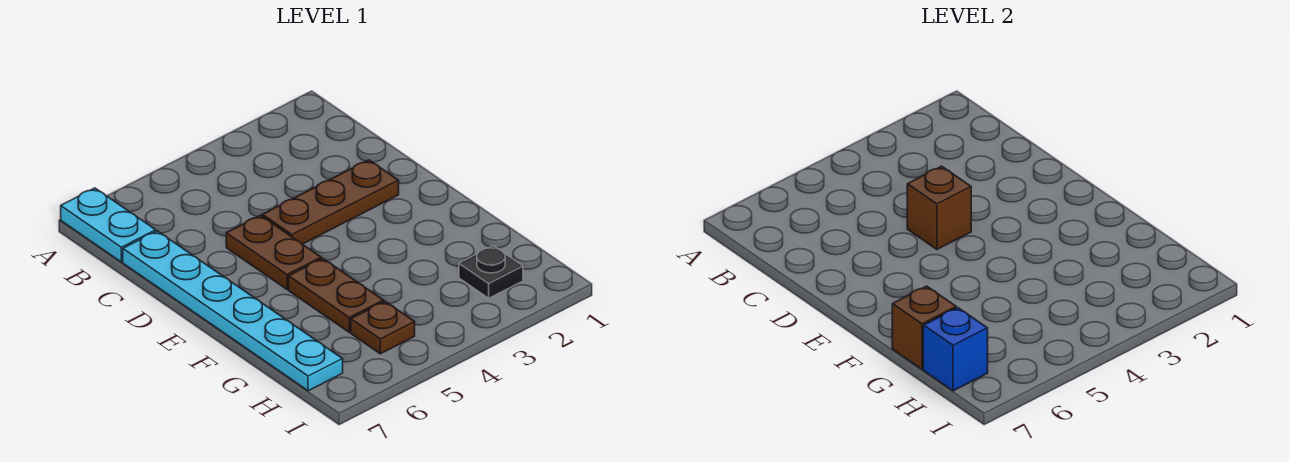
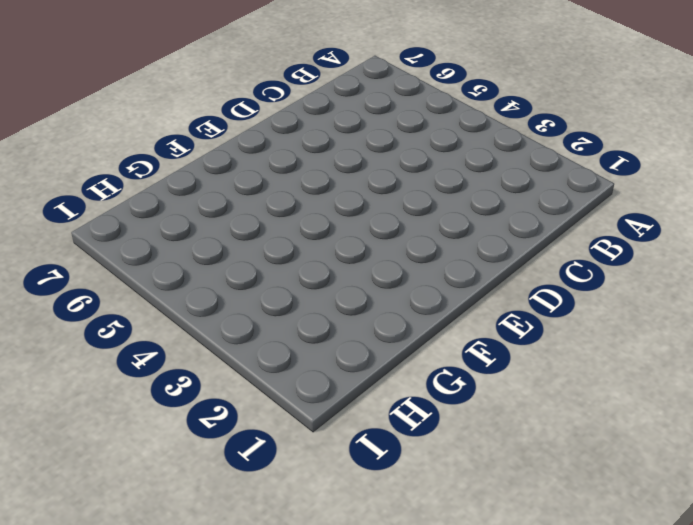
none -> cyan plate A7:B7 level 1
none -> cyan plate C7:H7 level 1

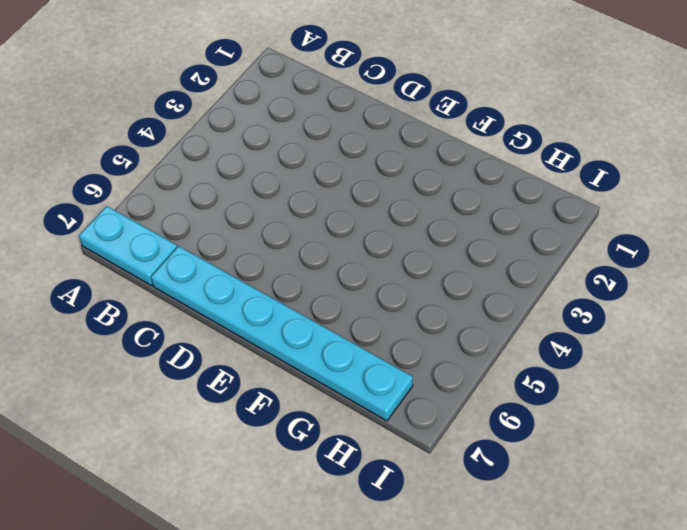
none -> brown plate D2:D4 level 1
none -> brown plate D5:E5 level 1

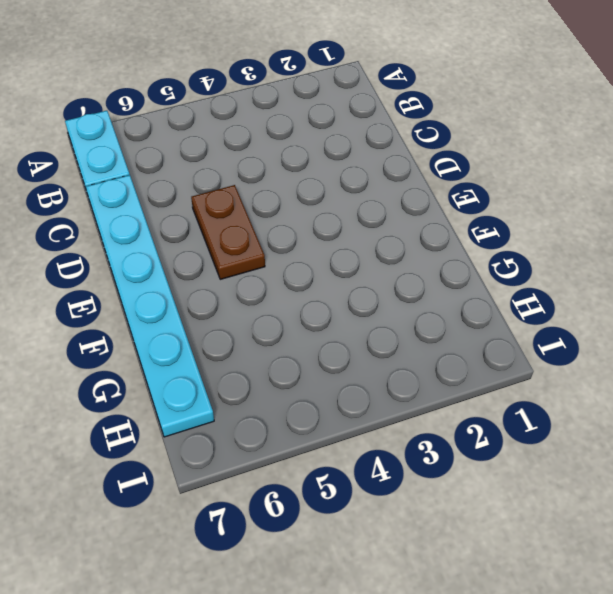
none -> brown plate D2:D4 level 1
none -> brown plate F5:G5 level 1

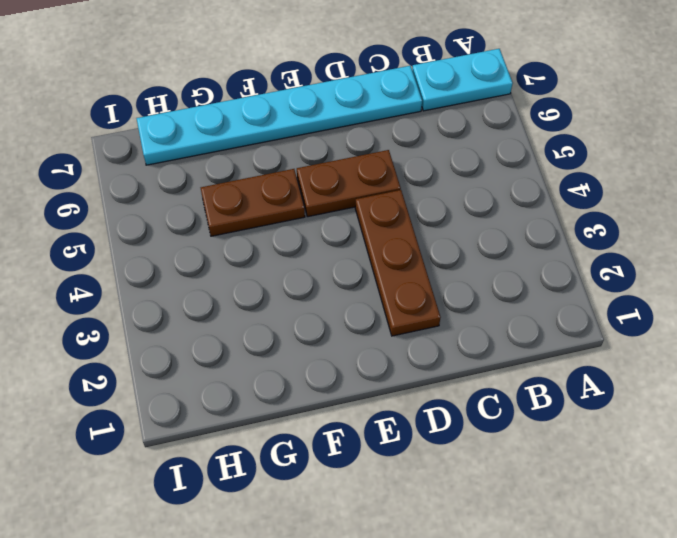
none -> black plate H2 level 1
none -> brown plate H5 level 1

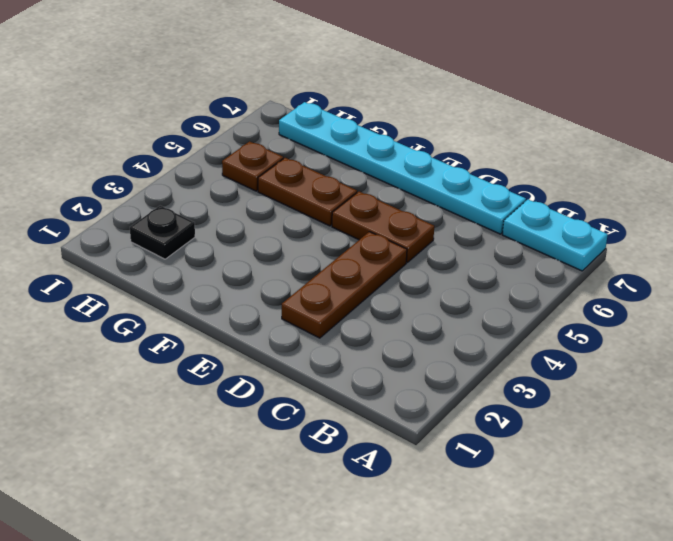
none -> brown brick D4 level 2
none -> brown brick G7 level 2

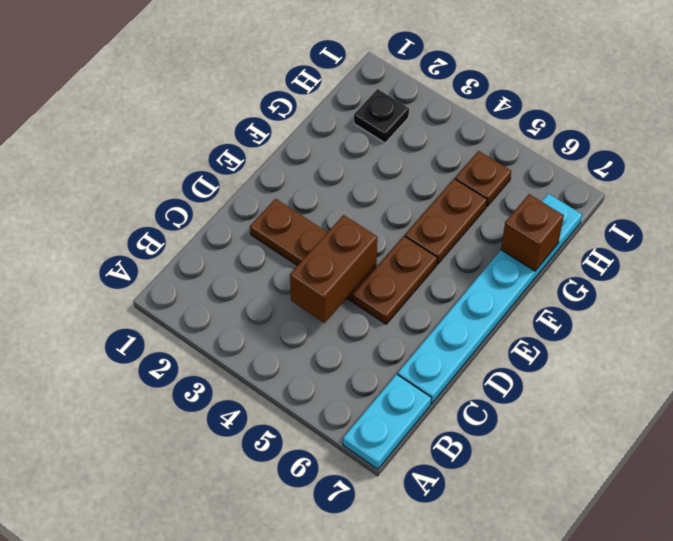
brown brick C4:D4 level 2 -> brown brick D4 level 2
none -> blue brick H7 level 2

